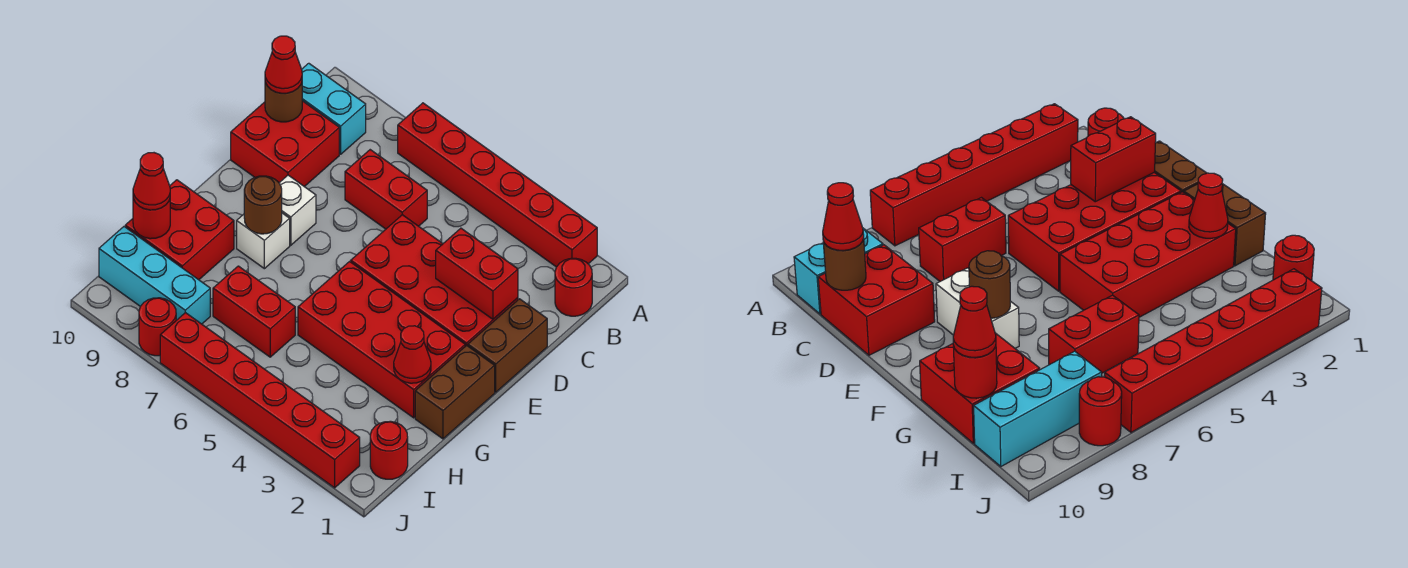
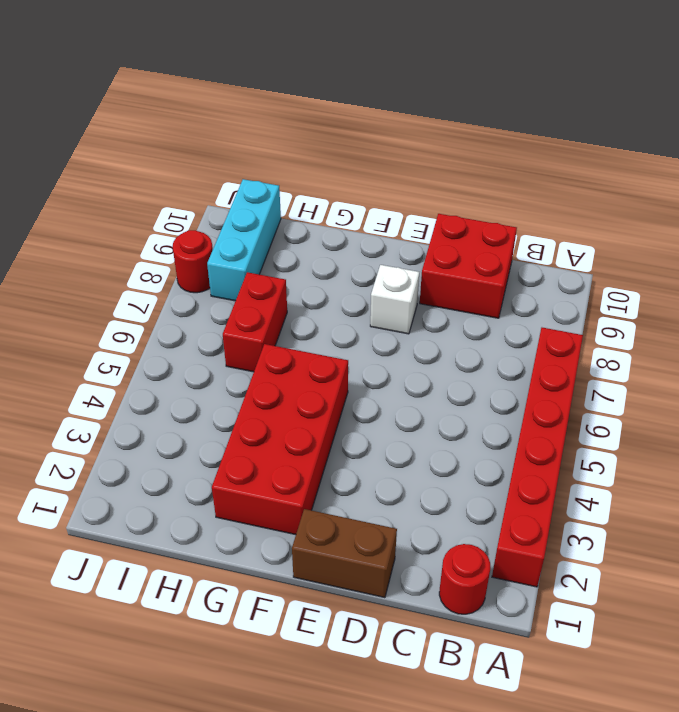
none -> cyan brick B9:B10 level 1
none -> red brick C6:C7 level 1
none -> red brick D2:E5 level 1

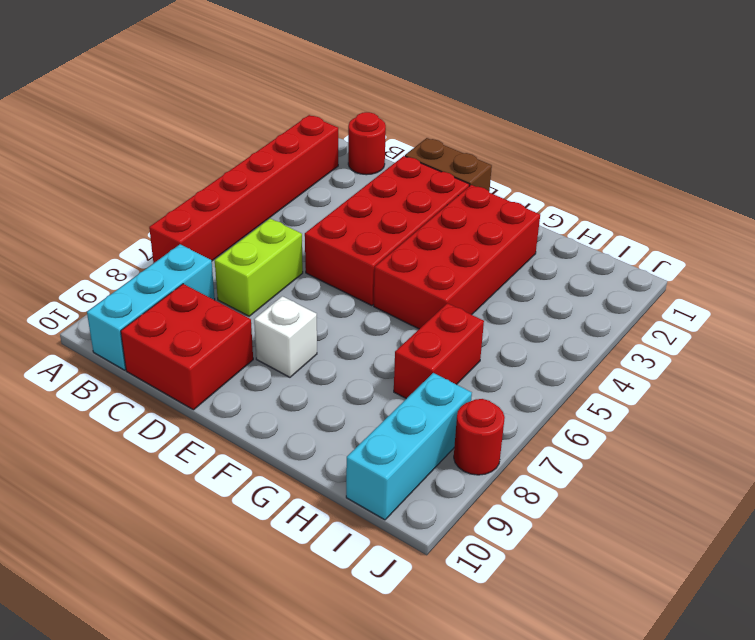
cyan brick B8:B10 level 1 -> cyan brick B9:B10 level 1
lime brick C6:C7 level 1 -> red brick C6:C7 level 1
none -> brown brick F1:G1 level 1
none -> white brick F8 level 1
none -> red brick G9:H10 level 1

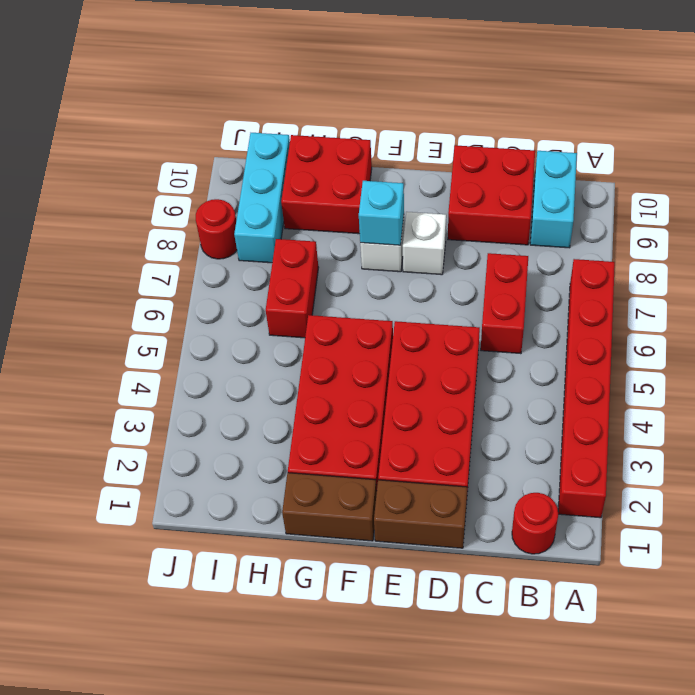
cyan brick F8 level 2 -> brown round brick F8 level 2
none -> red round brick I1 level 1
none -> red brick J2:J7 level 1
none -> brown round brick C10 level 2

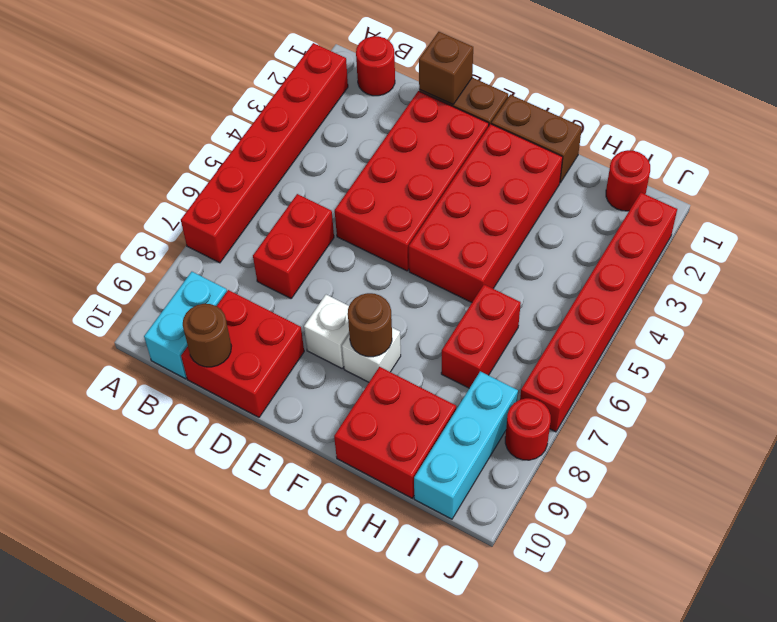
brown brick D1 level 2 -> none
none -> red brick D2:D3 level 2
none -> red cone G2 level 2
none -> red round brick H10 level 2

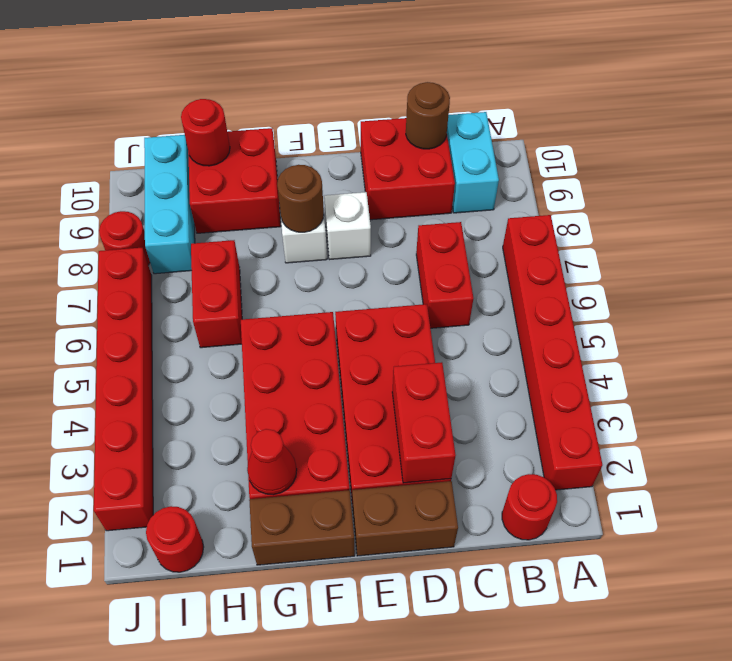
none -> red cone C10 level 3
none -> red cone H10 level 3

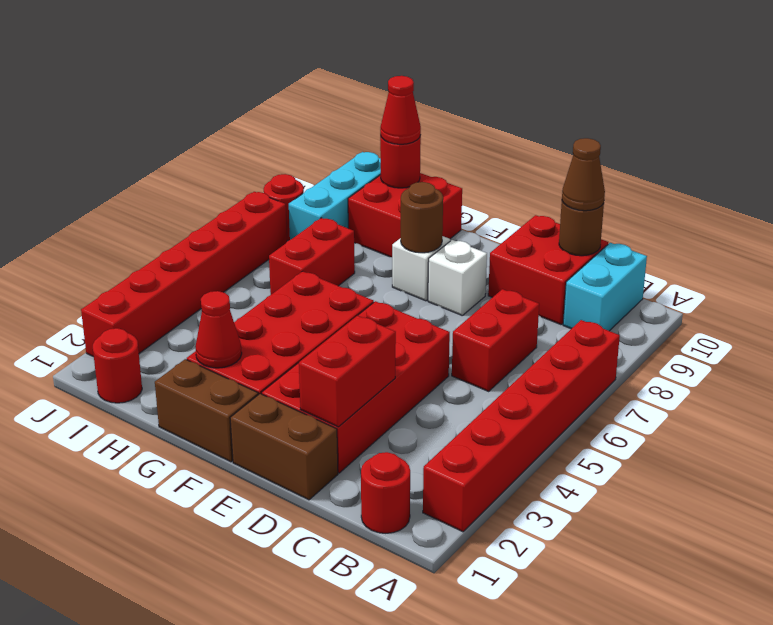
brown cone C10 level 3 -> red cone C10 level 3

